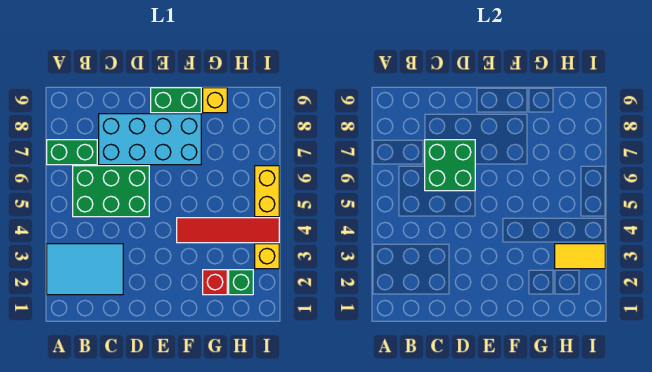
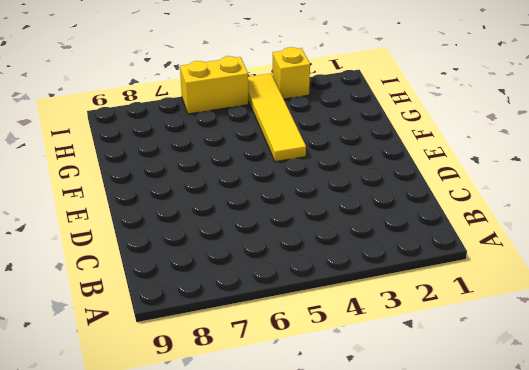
yellow tile F4:I4 level 1 -> red tile F4:I4 level 1
none -> cyan tile A2:C3 level 1
none -> green brick A7:B7 level 1
none -> green brick B5:D6 level 1

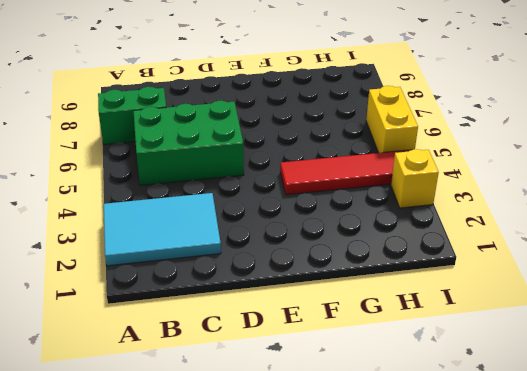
none -> cyan brick C7:F8 level 1
none -> green brick E9:F9 level 1
none -> red brick G2 level 1

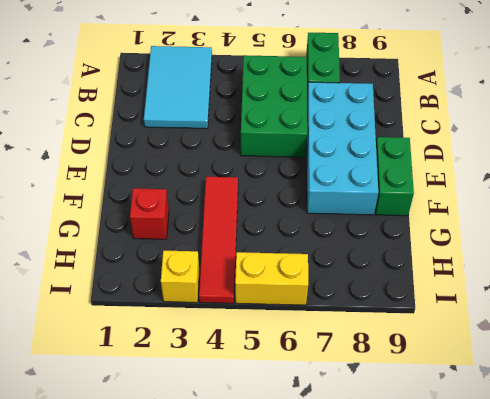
none -> yellow brick G9 level 1
none -> green brick H2 level 1
none -> green brick C6:D7 level 2

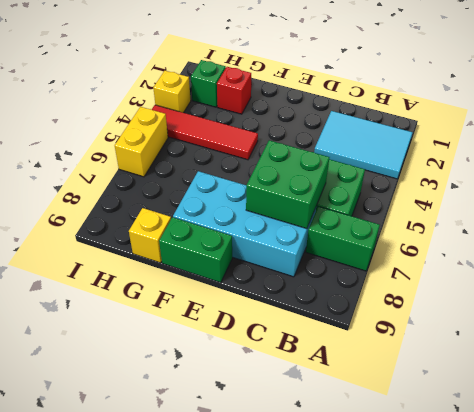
none -> yellow tile H3:I3 level 2

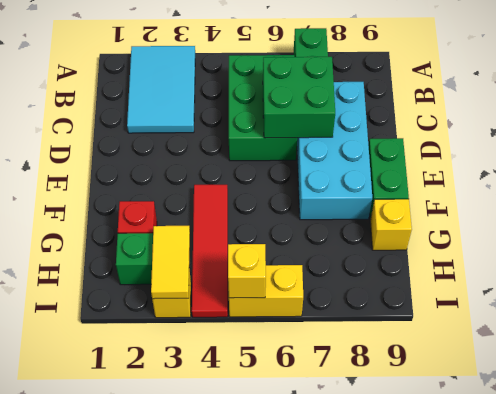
yellow brick I5 level 2 -> none

